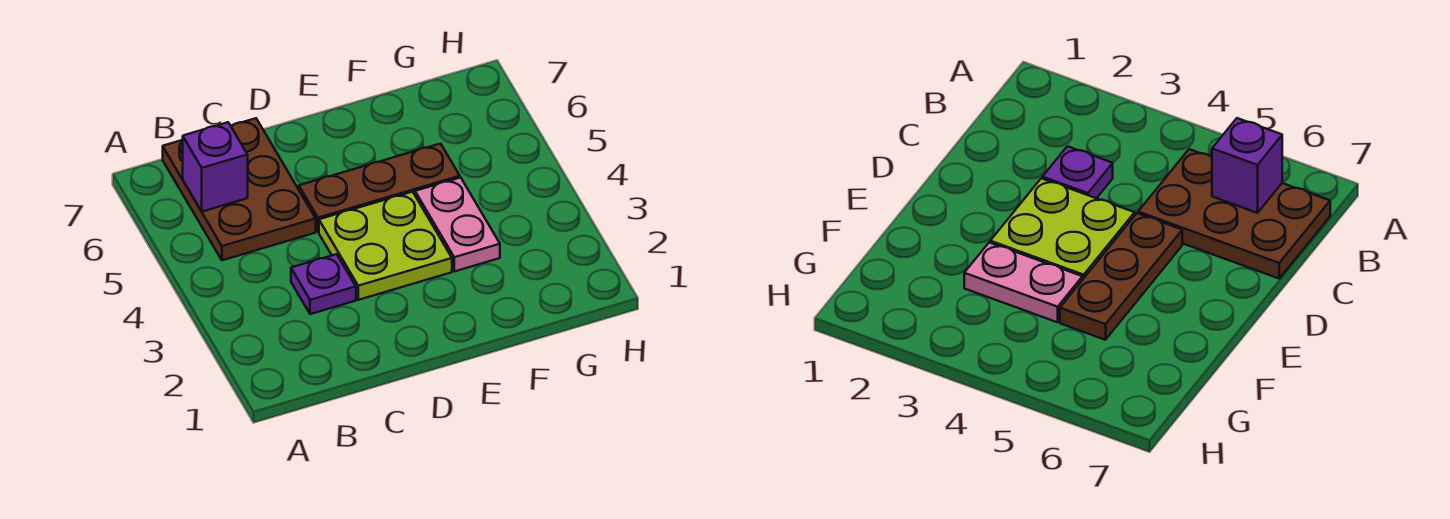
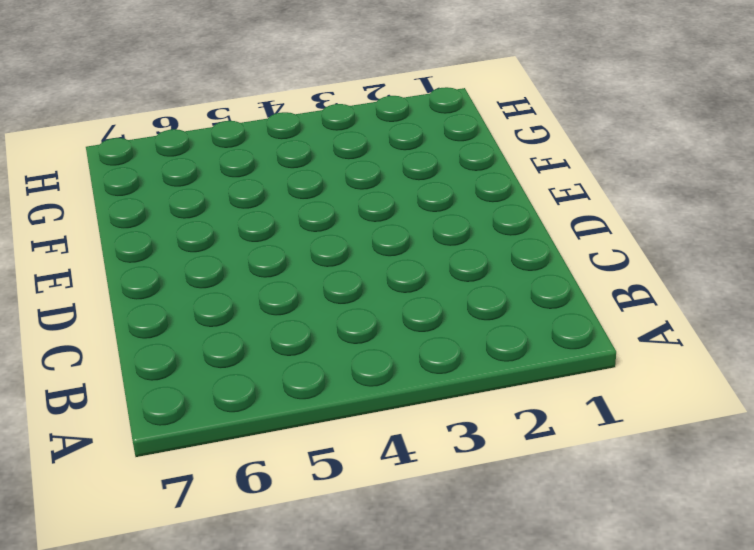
none -> brown plate B5:C7 level 1
none -> purple plate C3 level 1

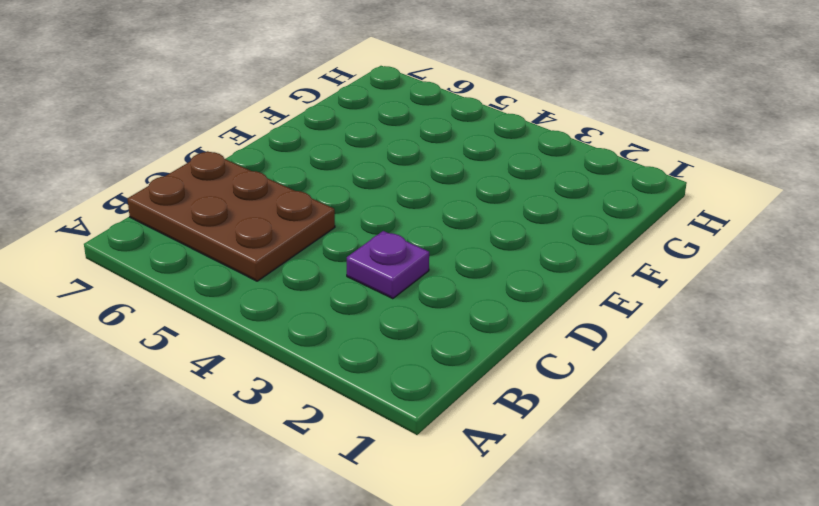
none -> lime plate D3:E4 level 1
none -> brown plate D5:F5 level 1

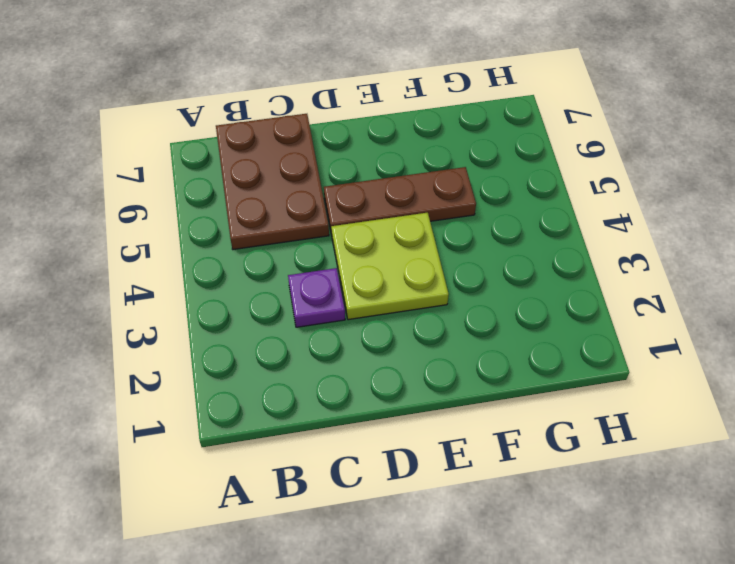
none -> pink plate F3:F4 level 1
none -> purple brick B6 level 2

